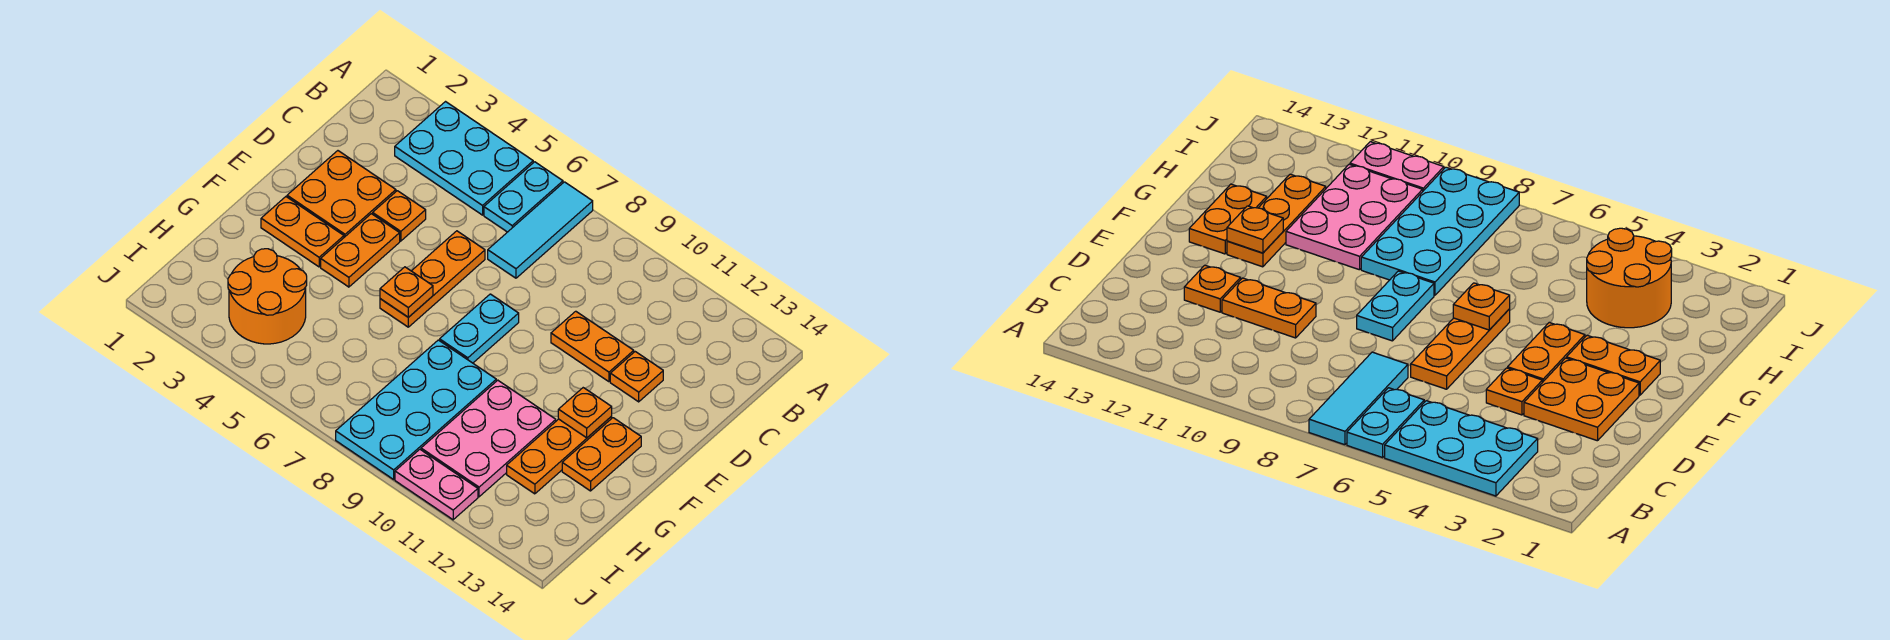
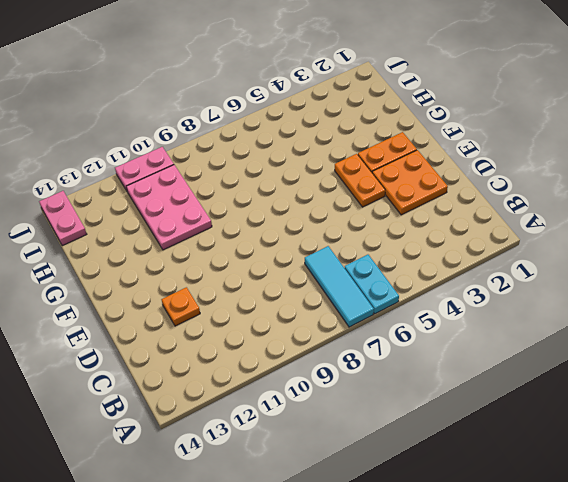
pink plate I14:J14 level 1 -> none
none -> cyan plate A3:B5 level 1
none -> orange plate D4 level 1
none -> orange plate D6:F6 level 1

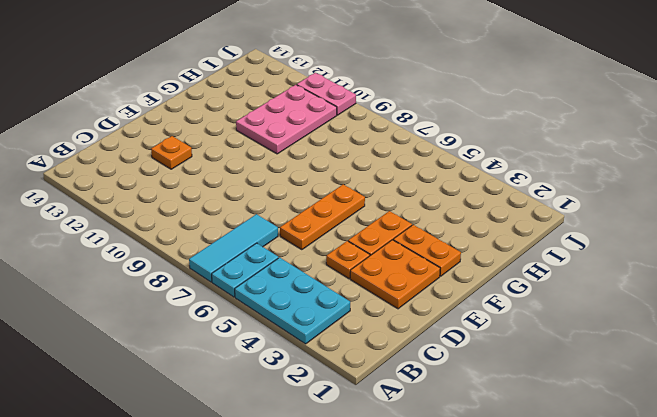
none -> orange plate D10:D11 level 1
none -> cyan plate E8:F8 level 1
none -> orange plate F12:H12 level 1

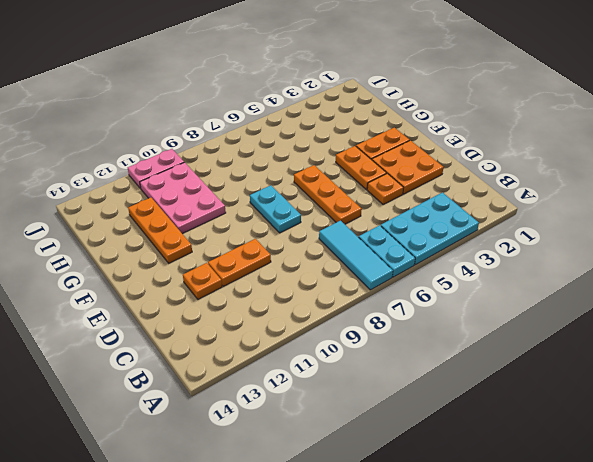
none -> orange plate F13:G13 level 1
none -> cyan plate G8:J9 level 1
none -> orange round brick H3:I4 level 1

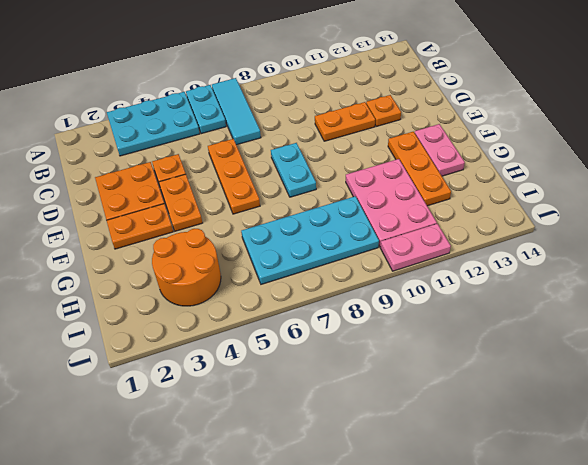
pink plate F13:G13 level 1 -> orange plate F13:G13 level 1
cyan plate H6:I9 level 1 -> cyan plate G8:J9 level 1
none -> orange plate F6 level 2
none -> orange plate F12 level 2

